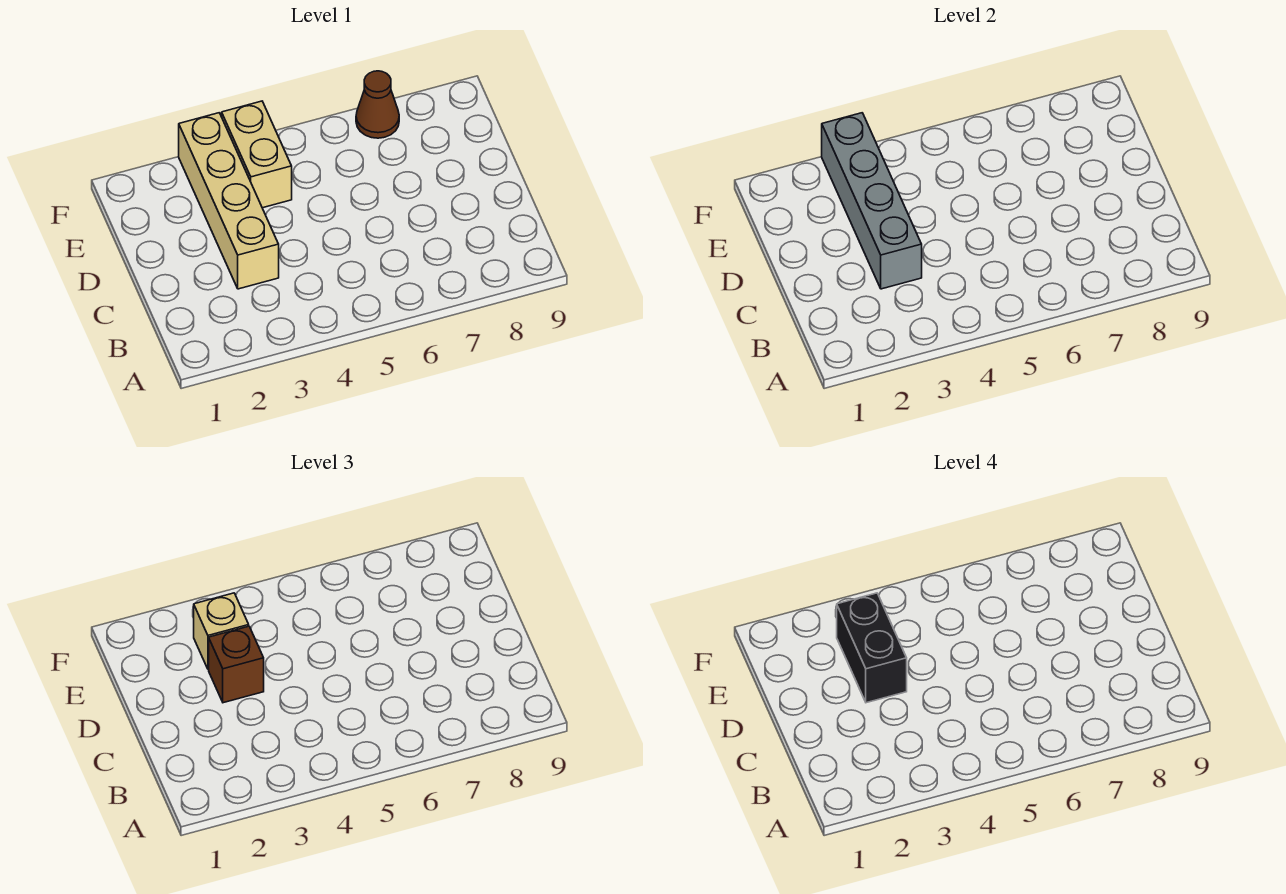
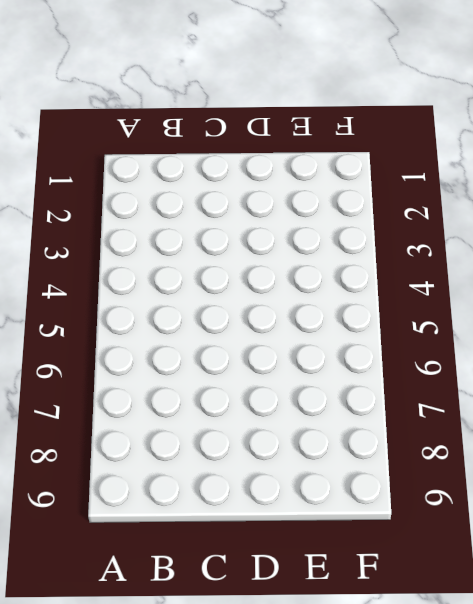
none -> tan brick C3:F3 level 1
none -> tan brick E4:F4 level 1

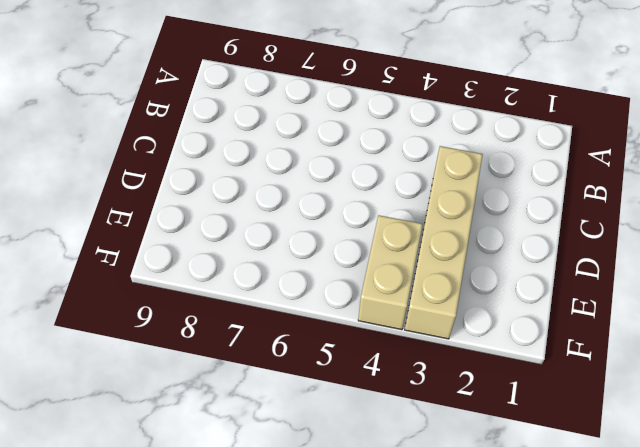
none -> brown cone F7 level 1
none -> grey brick C3:F3 level 2

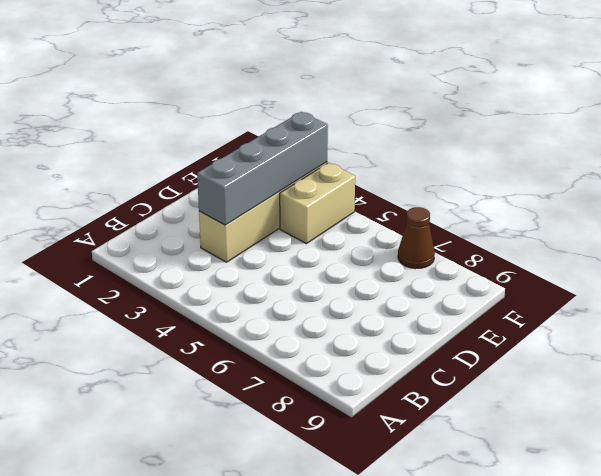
none -> brown brick D3 level 3
none -> tan brick E3 level 3

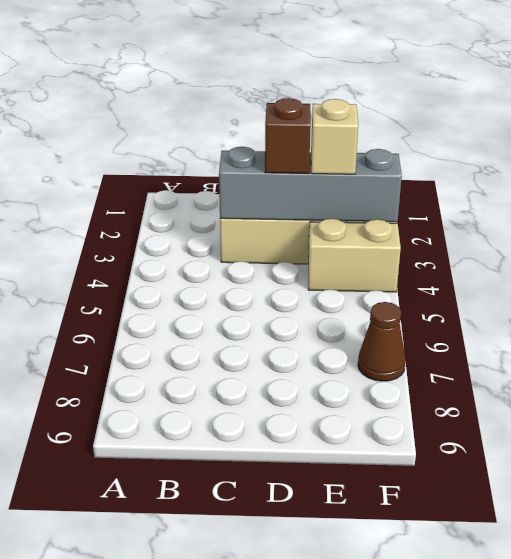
none -> black brick D3:E3 level 4

